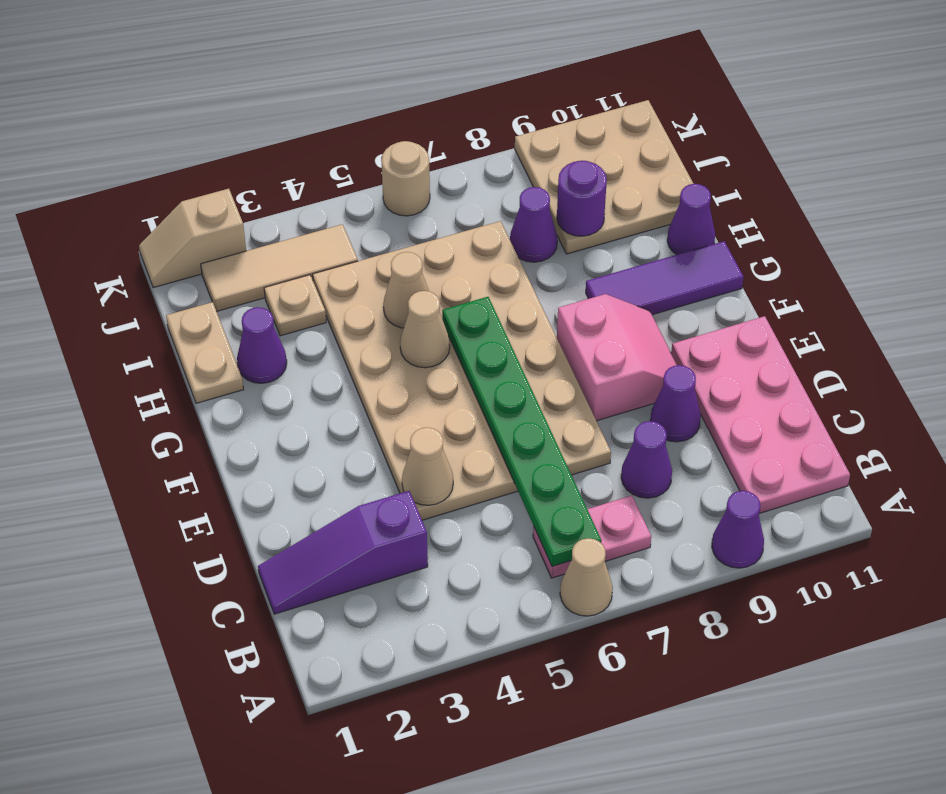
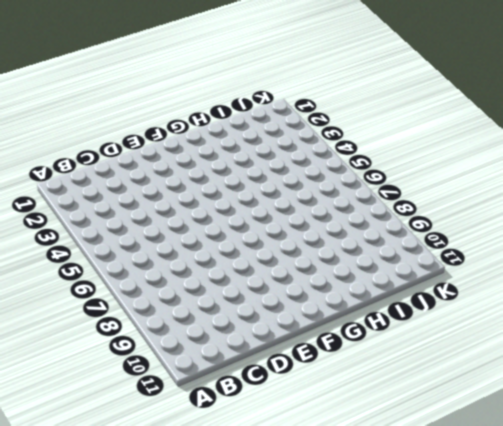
none -> tan cone A6 level 1
none -> purple cone A9 level 1
none -> pink plate B6:B7 level 1

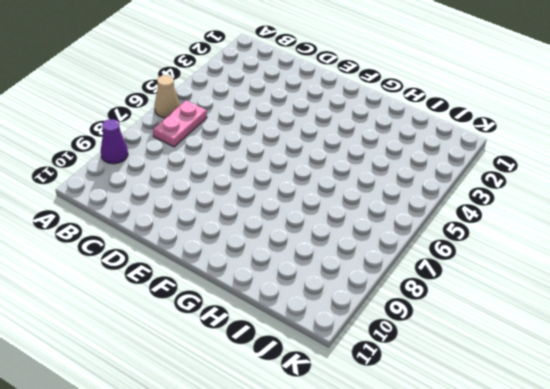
none -> pink plate B10:E11 level 1
none -> purple slope C1:C3 level 1 top 3
none -> purple cone C8 level 1

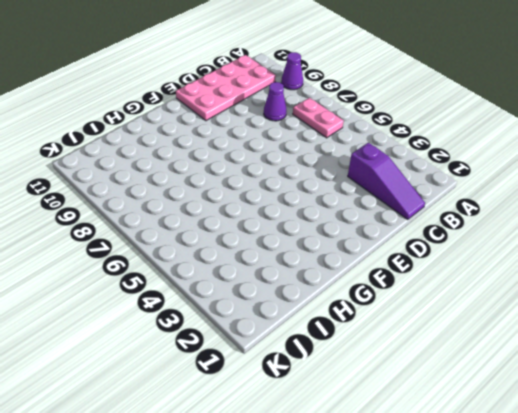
none -> tan cone A6 level 1
none -> tan plate D4:I7 level 1
none -> purple cone D9 level 1

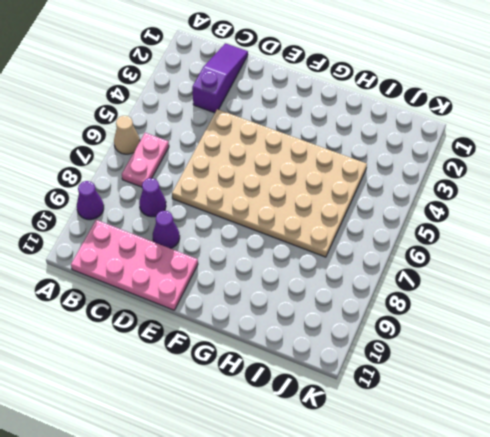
none -> pink slope E8:F9 level 1 top 8
none -> purple tile G9:G11 level 1
none -> tan plate H1:I1 level 1

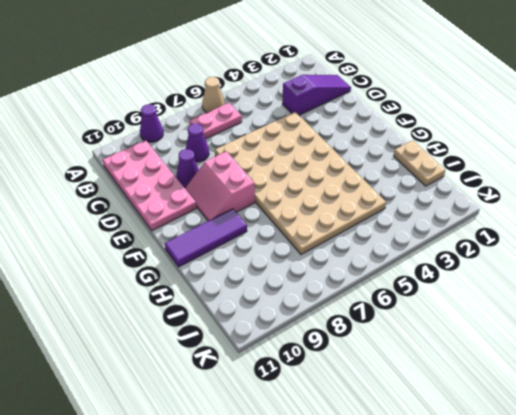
none -> purple cone H2 level 1
none -> purple cone H11 level 1
none -> tan plate I3 level 1

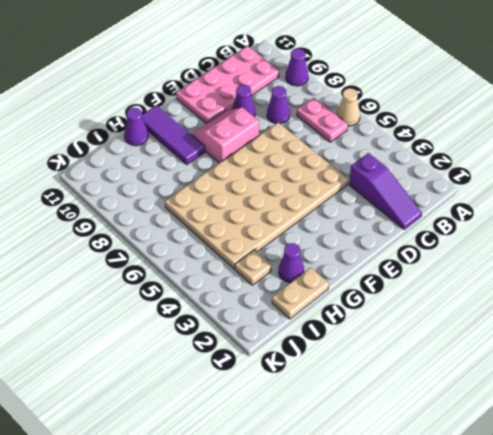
none -> purple cone I8 level 1
none -> tan plate I9:K11 level 1
none -> tan tile J2:J4 level 1

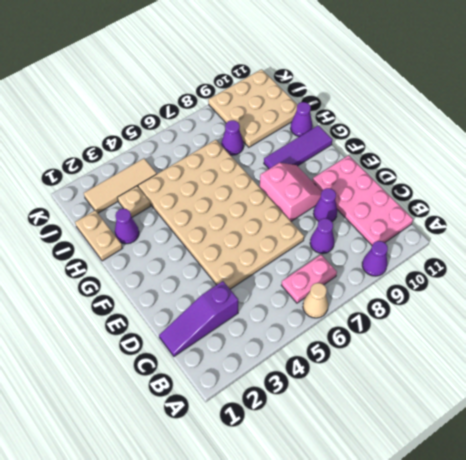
none -> tan slope K1:K2 level 1 top 2
none -> tan round brick K6 level 1
none -> green plate B6:G6 level 2

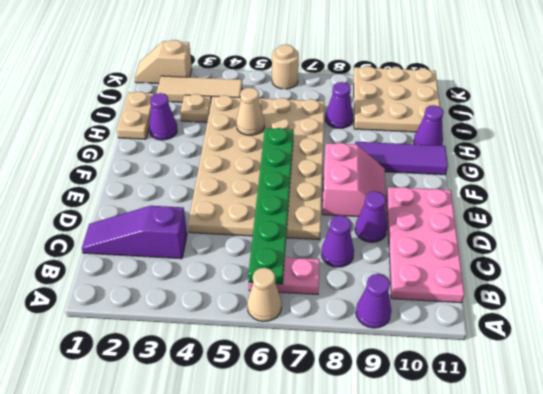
none -> tan cone D4 level 2
none -> tan cone G5 level 2
none -> purple round brick I9 level 2

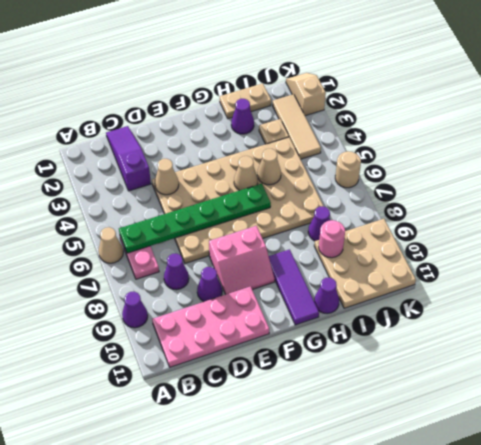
pink round brick I9 level 2 -> purple round brick I9 level 2

